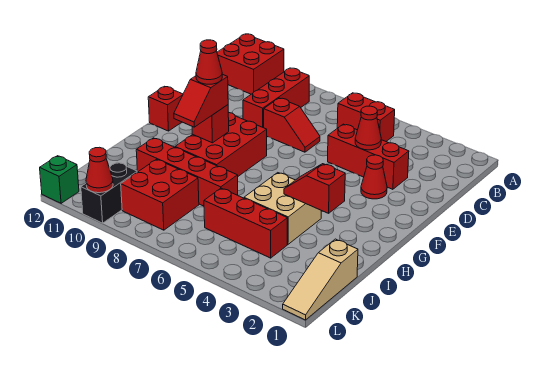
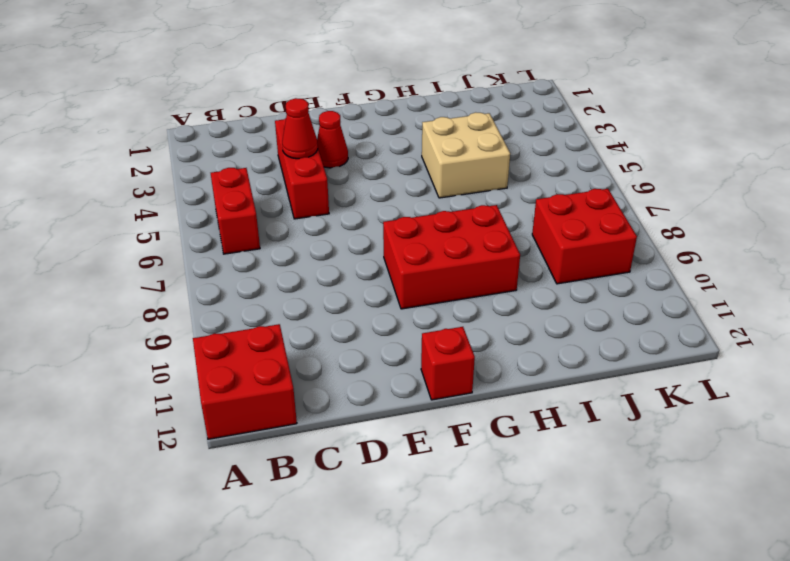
none -> red brick B9:D9 level 1
none -> red slope D7:D8 level 1 top 8
none -> red brick I7:I10 level 1

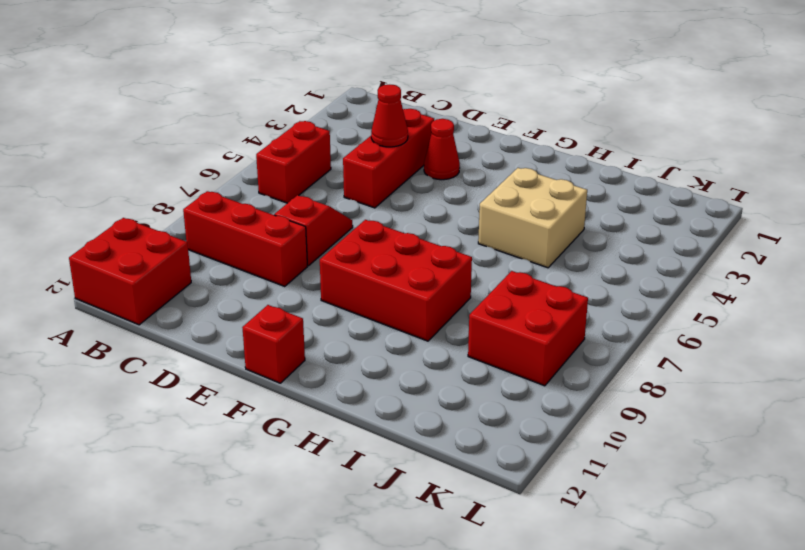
none -> red brick I7:I10 level 1
none -> tan slope J1:L1 level 1 top J
none -> red brick J4:J6 level 1

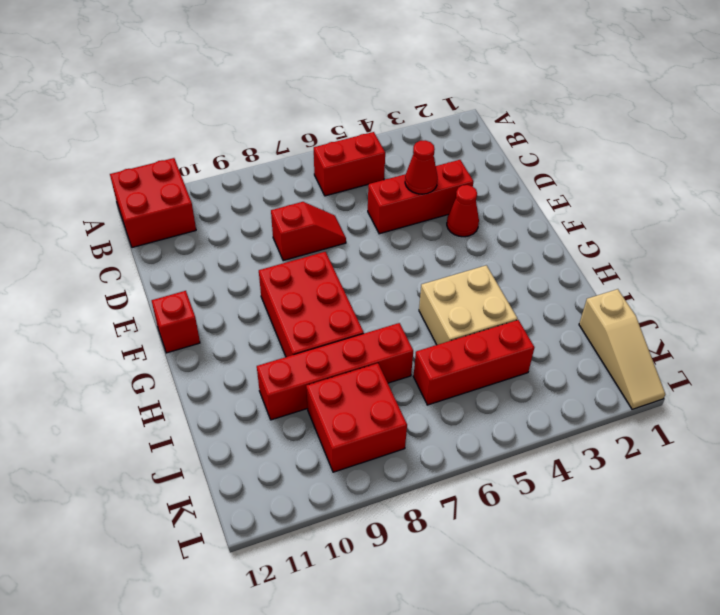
none -> red brick B9:D9 level 1
none -> black brick K10:L10 level 1
none -> green brick L12 level 1

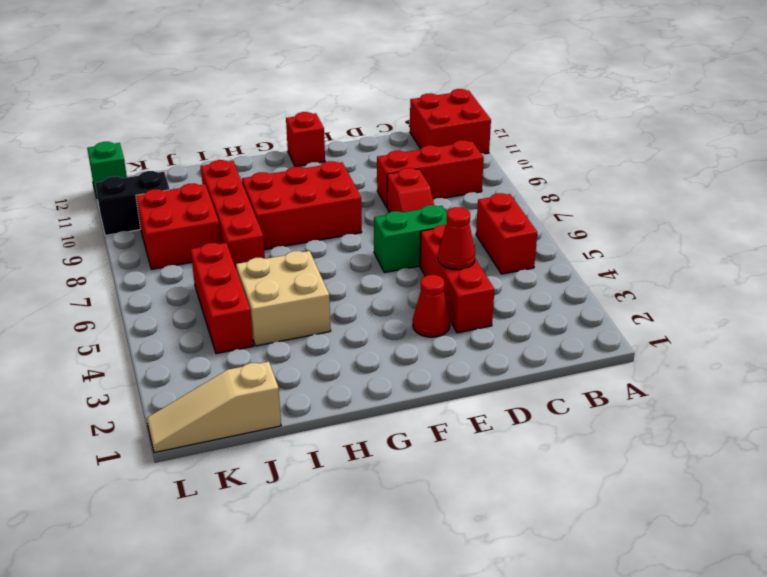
green brick D6:E6 level 1 -> none
none -> red brick G9 level 2
none -> red slope H3:H4 level 2 top 3
none -> red cone L10 level 2

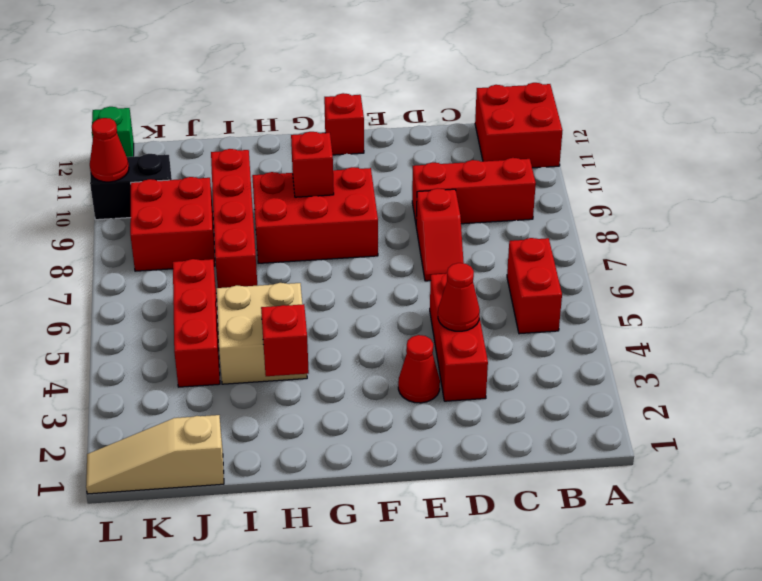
none -> red slope G9:H9 level 3 top G
none -> red cone G9 level 4

